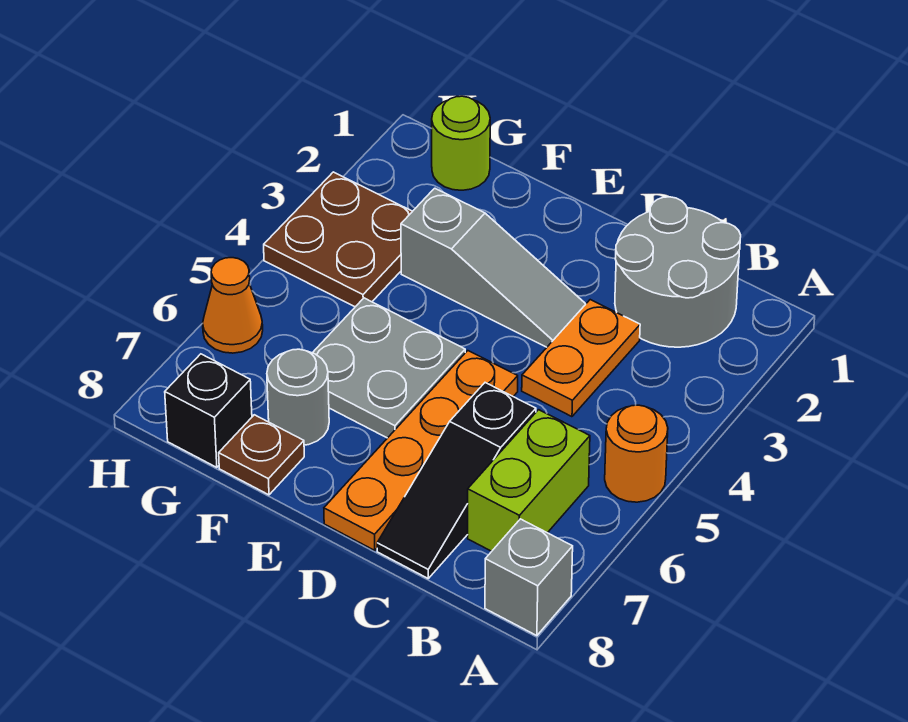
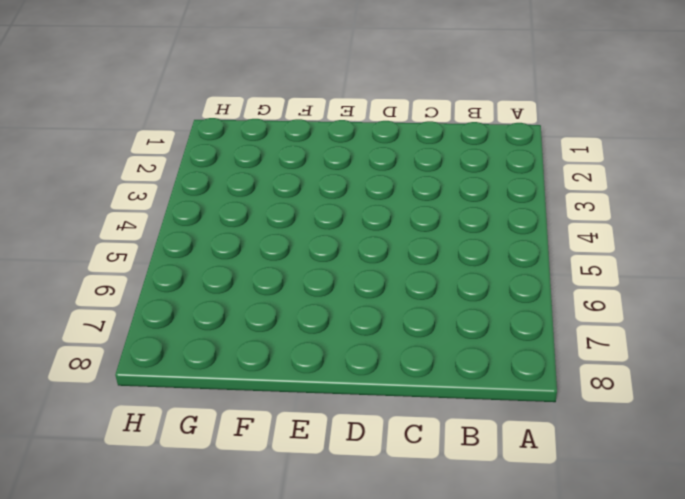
none -> orange round brick A5 level 1
none -> grey brick A8 level 1
none -> grey round brick B1:C2 level 1

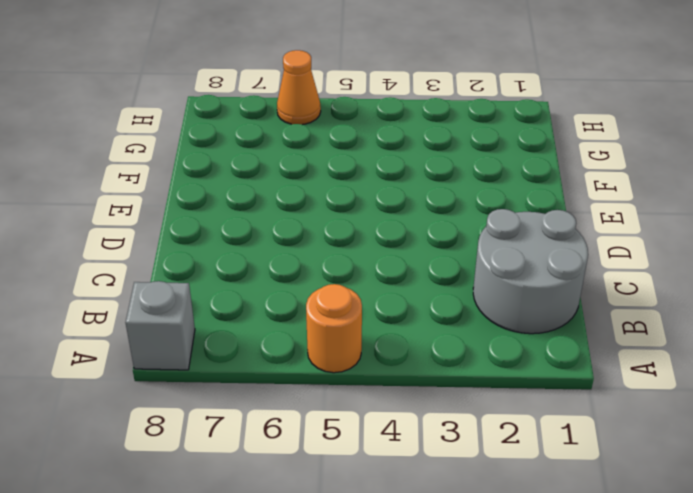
none -> lime brick B6:B7 level 1
none -> orange plate C3:C4 level 1
none -> black slope C6:C8 level 1 top 6

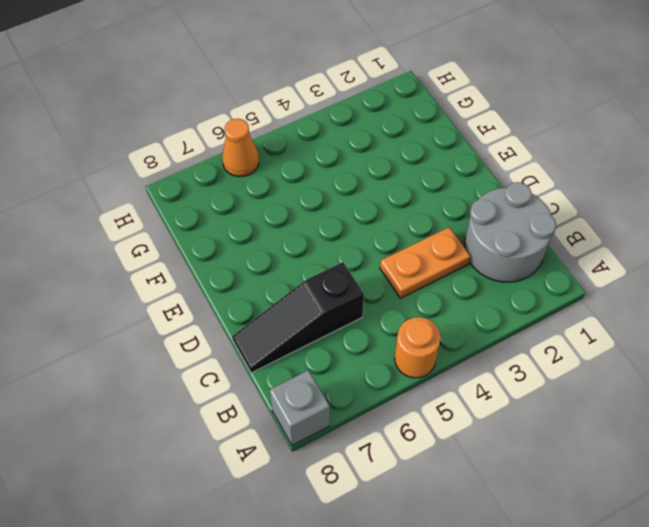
none -> lime brick B6:B7 level 1
none -> grey slope D3:F3 level 1 top F
none -> orange plate D5:D8 level 1

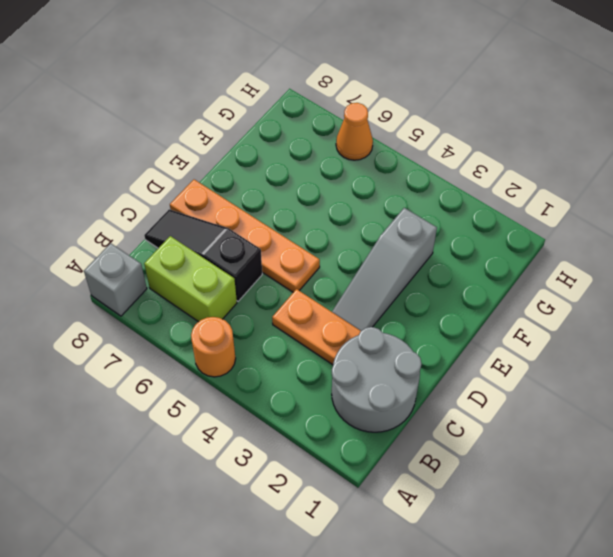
none -> grey plate E5:F6 level 1
none -> grey round brick F7 level 1
none -> brown plate F8 level 1

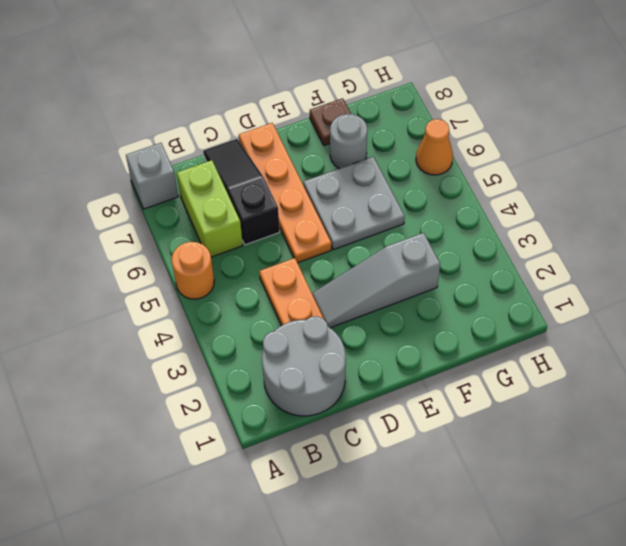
none -> lime round brick G1 level 1
none -> brown plate G3:H4 level 1
none -> black brick G8 level 1

